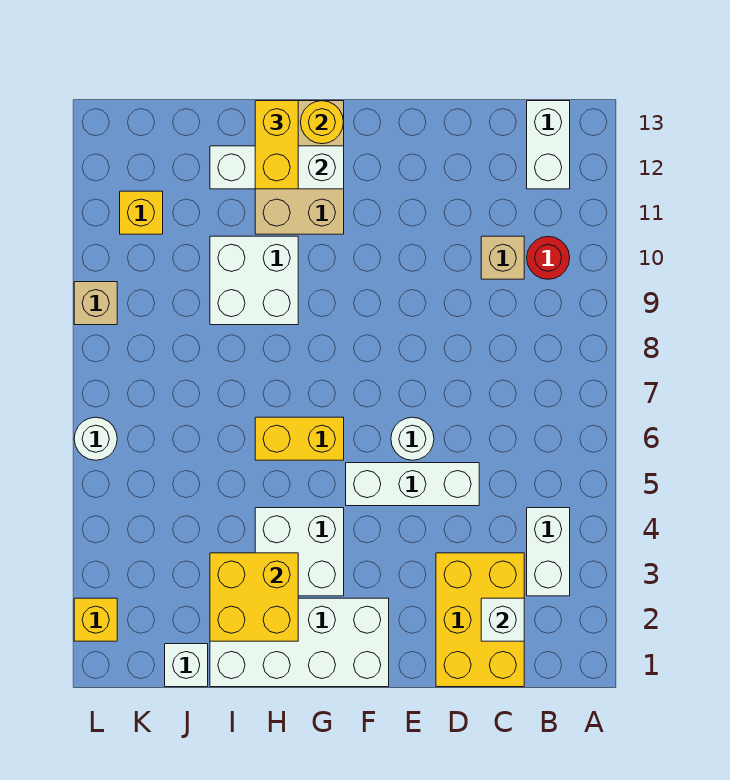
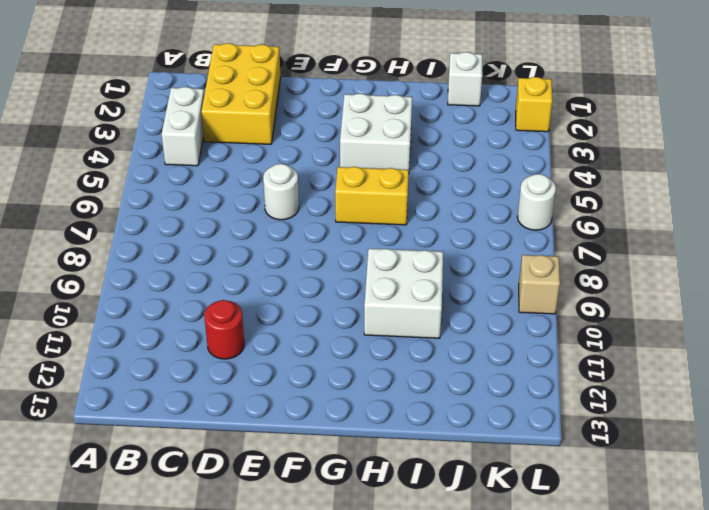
red round brick D11 level 1 -> red round brick B10 level 1
none -> white brick B12:B13 level 1
none -> tan brick C10 level 1
none -> white brick D5:F5 level 1

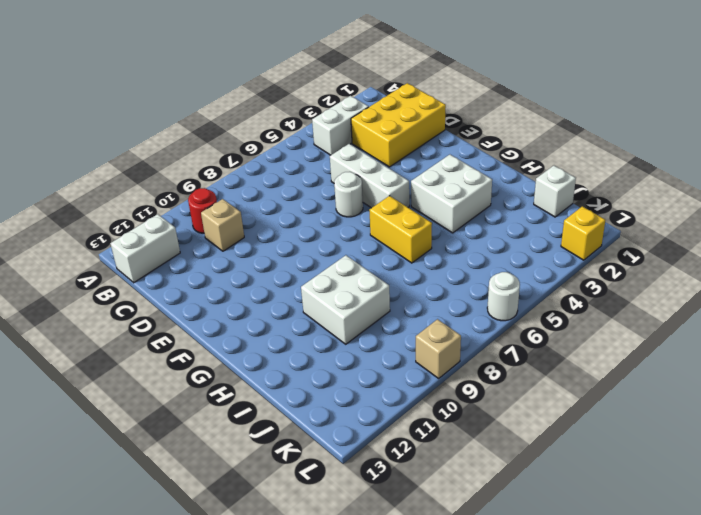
none -> white brick F1:I2 level 1
none -> tan brick G11:H13 level 1
none -> yellow brick K11 level 1

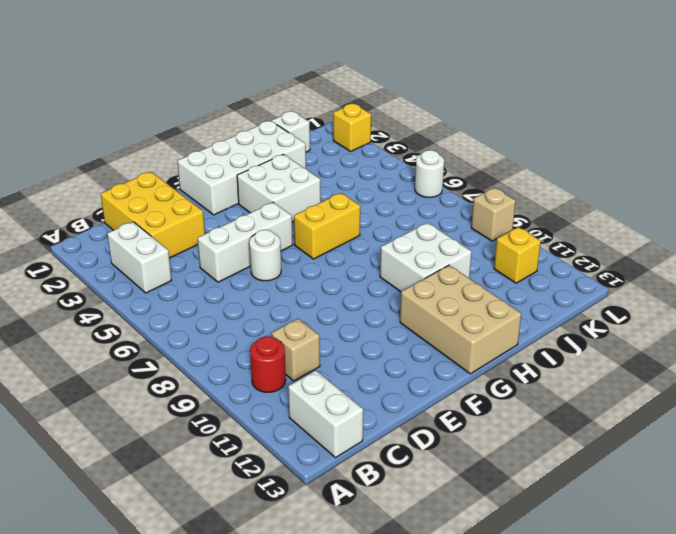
none -> white brick C2 level 2
none -> white brick G12:I12 level 2
none -> yellow round brick G13 level 2

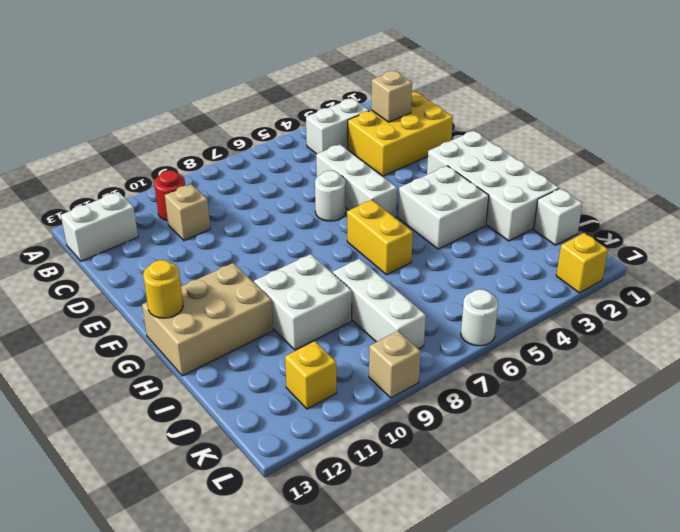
tan brick C2 level 2 -> white brick C2 level 2
white brick I8:K8 level 1 -> white brick G12:I12 level 2
none -> yellow brick H2:I3 level 2
none -> yellow brick H12:H13 level 3

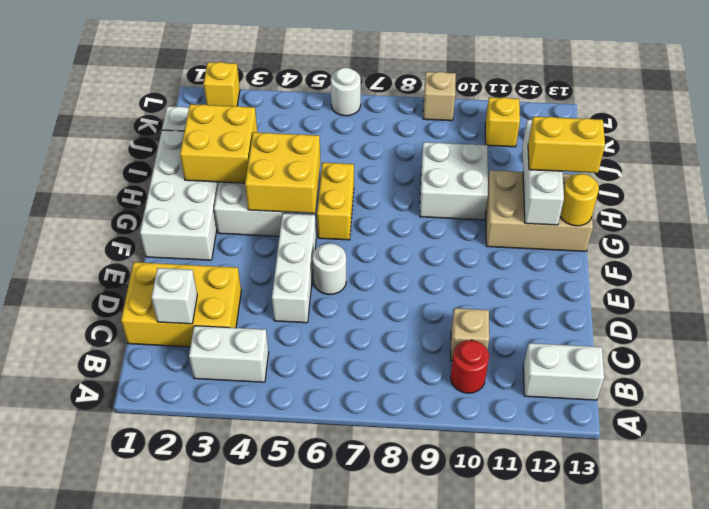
yellow brick G4:H5 level 2 -> none

